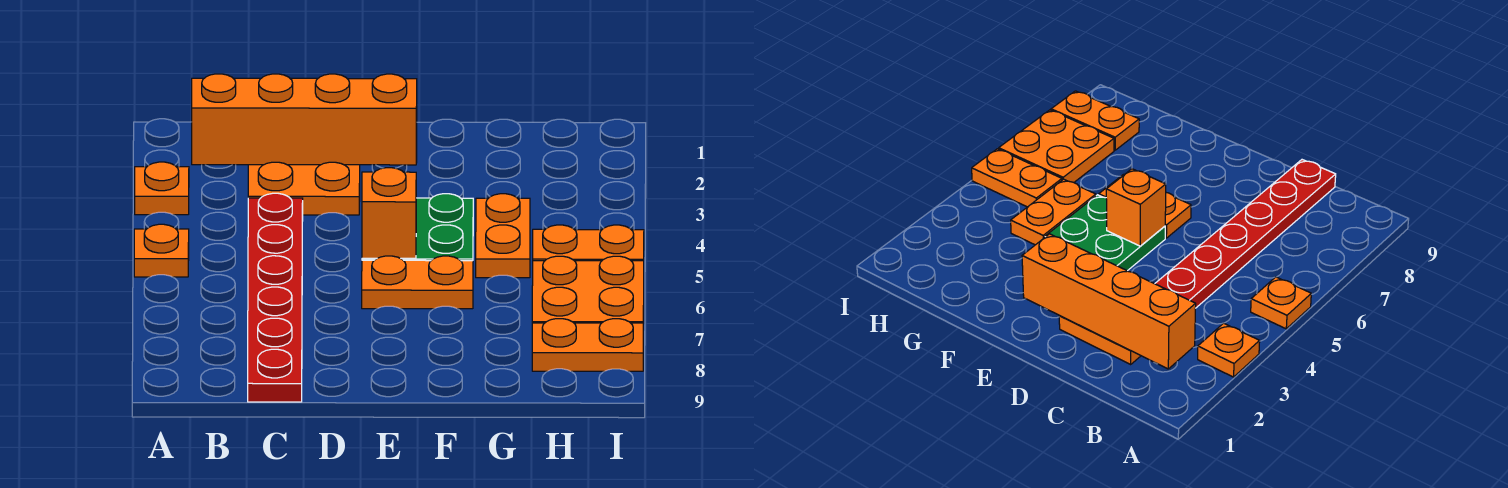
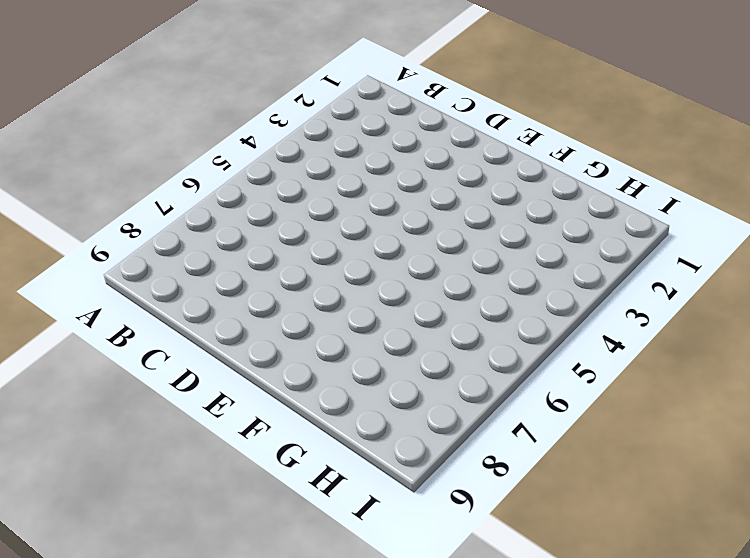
none -> orange plate A3 level 1
none -> orange plate A5 level 1
none -> orange plate C2:D3 level 1

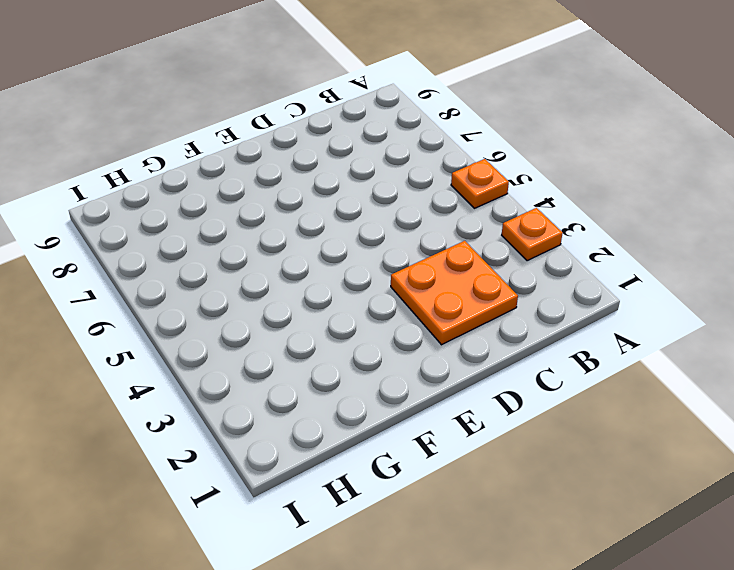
none -> red plate C4:C9 level 1
none -> green plate E4:F5 level 1
none -> orange plate E6:F6 level 1

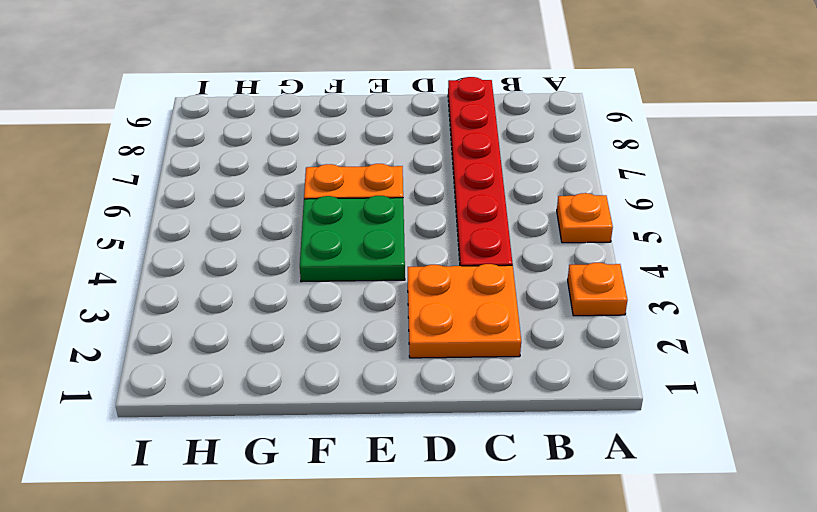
none -> orange plate G4:G5 level 1
none -> orange plate H5:I5 level 1
none -> orange plate H6:I7 level 1

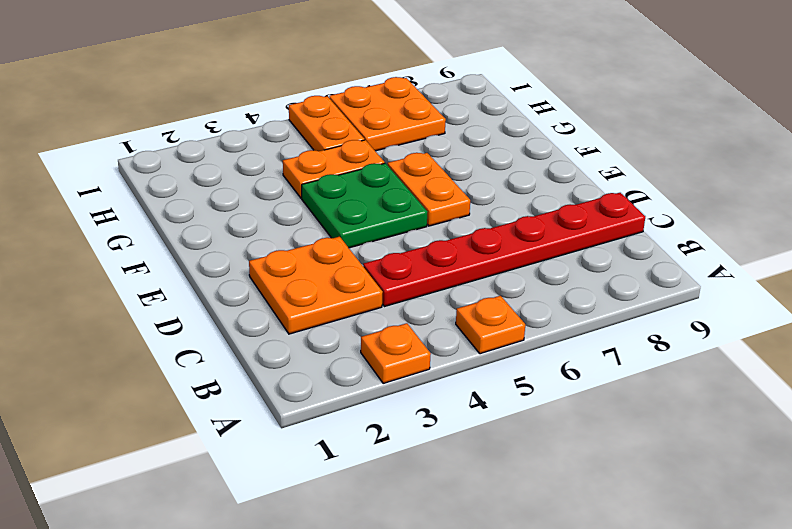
none -> orange plate H8:I8 level 1
none -> orange brick B2:E2 level 2
none -> orange brick E5 level 2

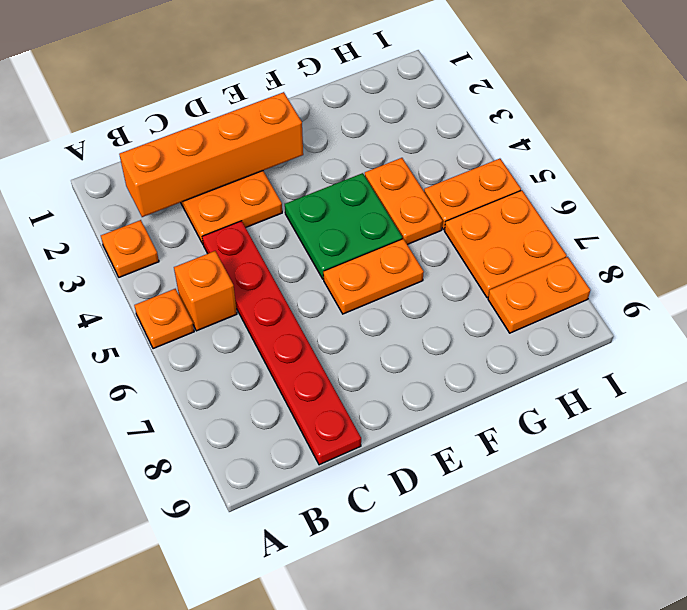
orange brick B5 level 1 -> orange brick E5 level 2

